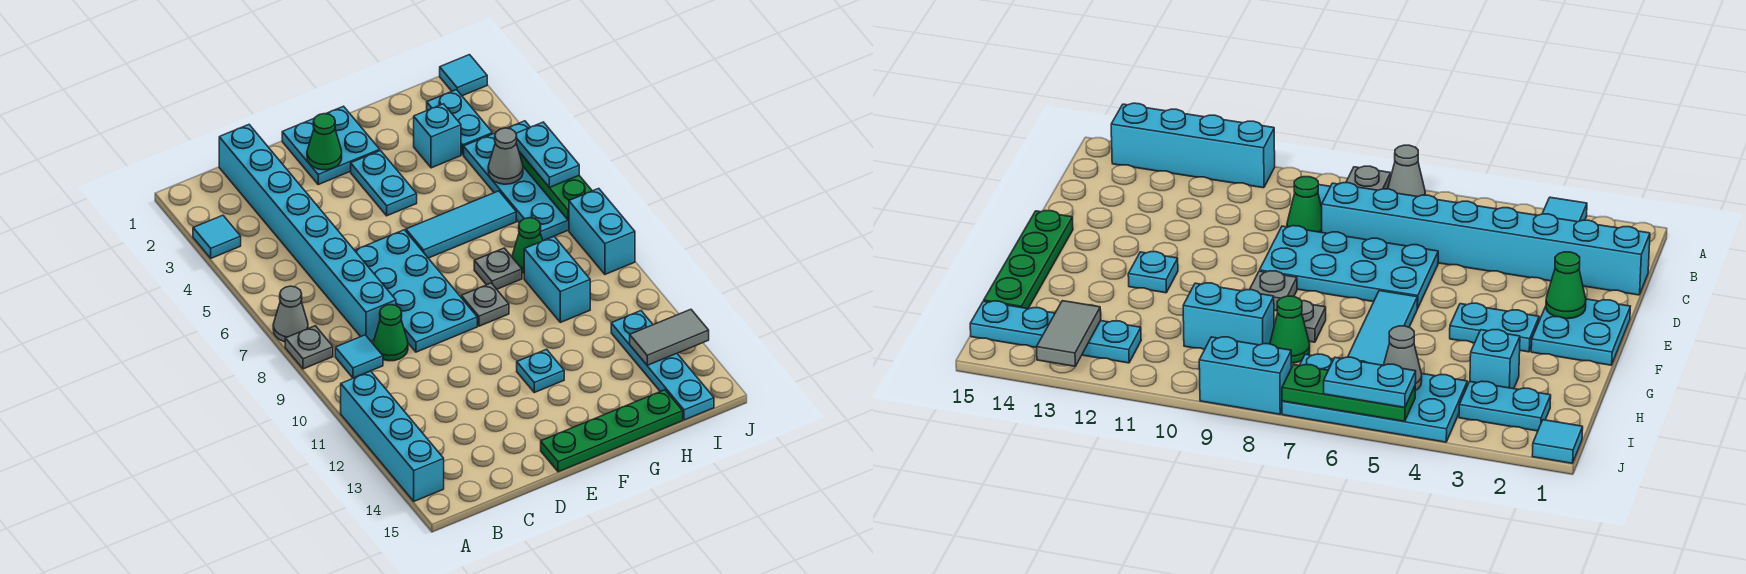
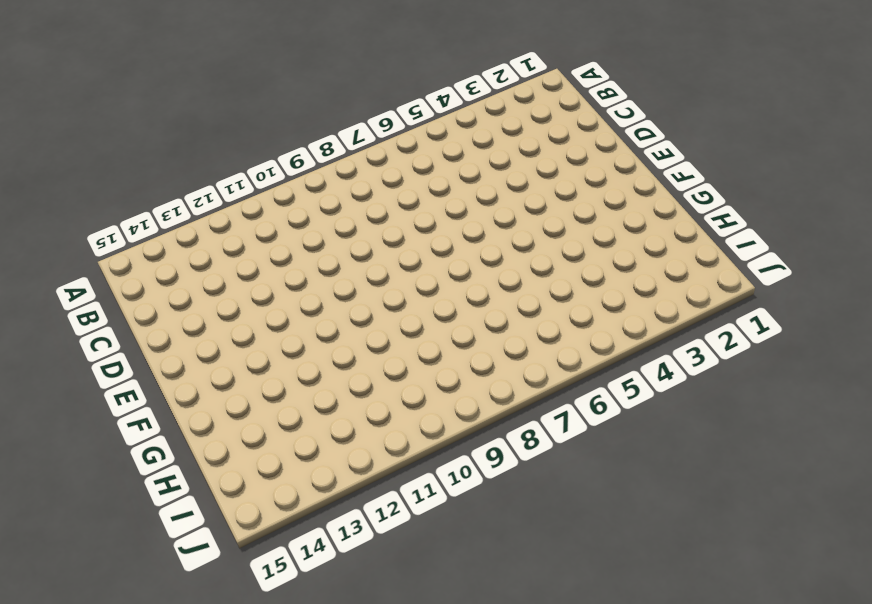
none -> cyan tile A3 level 1
none -> grey cone A7 level 1
none -> grey plate A8 level 1

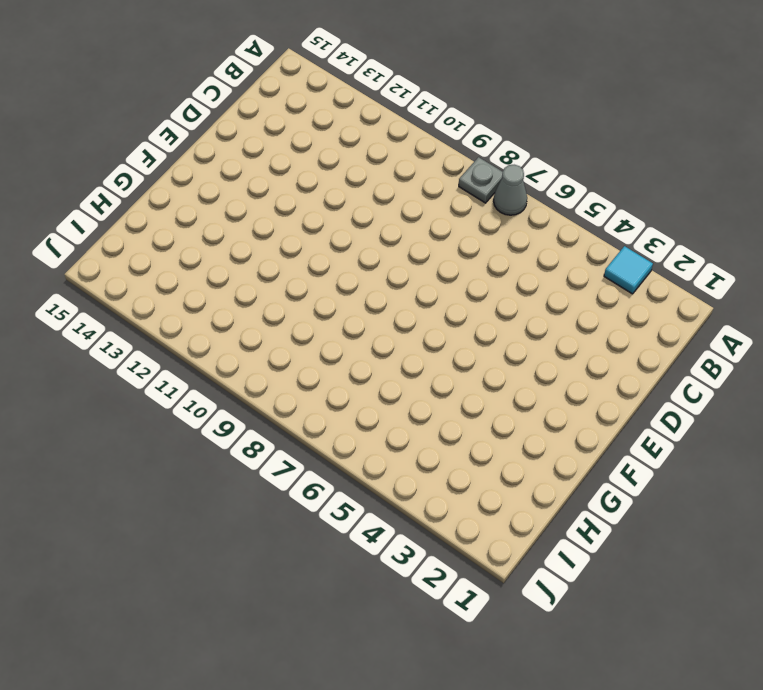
none -> cyan brick A11:A14 level 1
none -> cyan tile B9 level 1
none -> cyan brick C1:C8 level 1

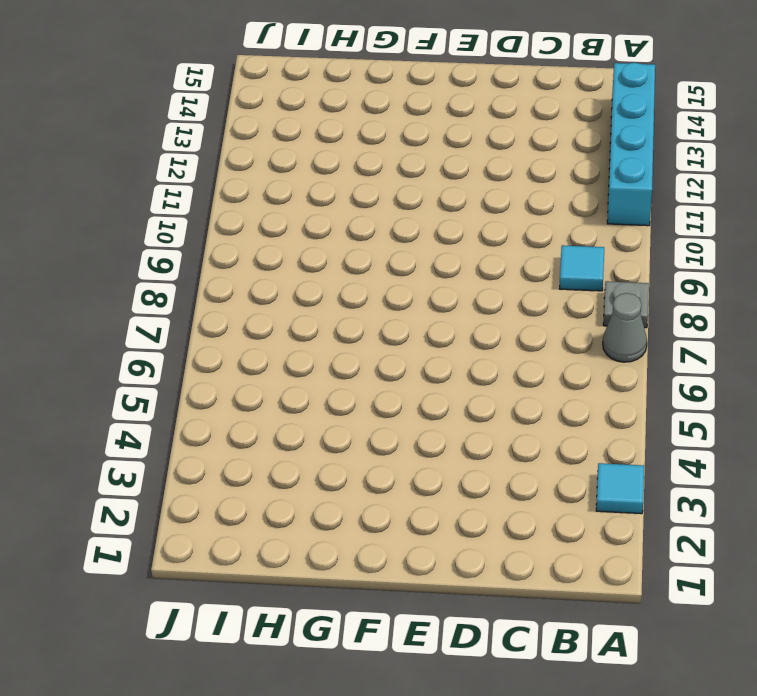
none -> cyan brick C1:C8 level 1
none -> green cone C9 level 1
none -> cyan plate D6:E9 level 1

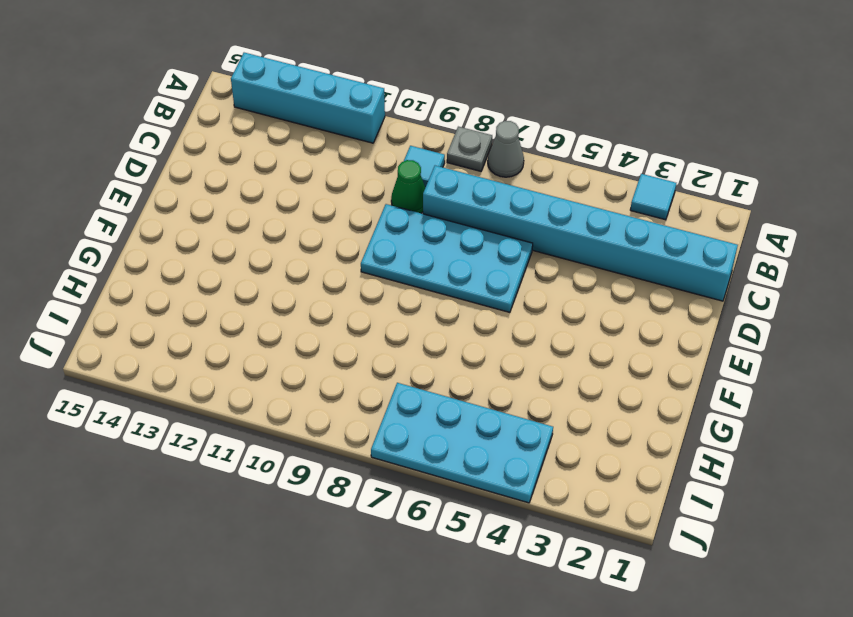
none -> cyan plate E1:F2 level 1
none -> green plate E15:H15 level 1
none -> cyan plate F3:F4 level 1

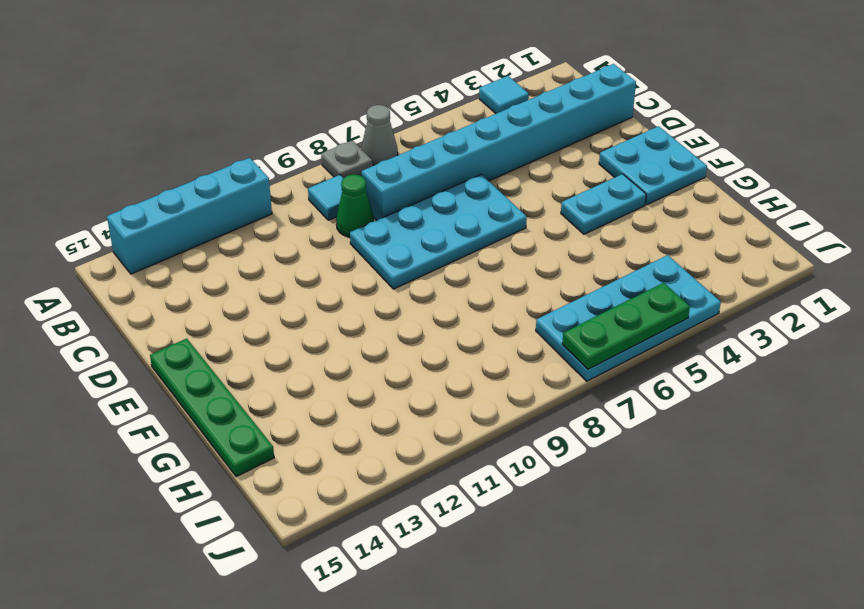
none -> cyan tile F6:H6 level 1
none -> grey plate F9 level 1
none -> cyan plate F12 level 1

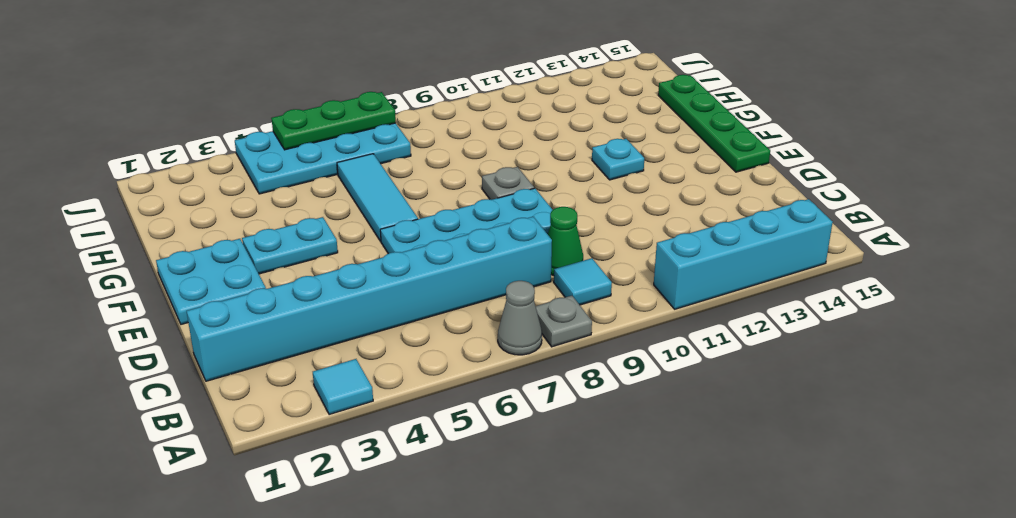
none -> grey plate G8 level 1
none -> cyan brick H3 level 1
none -> green cone H8 level 1

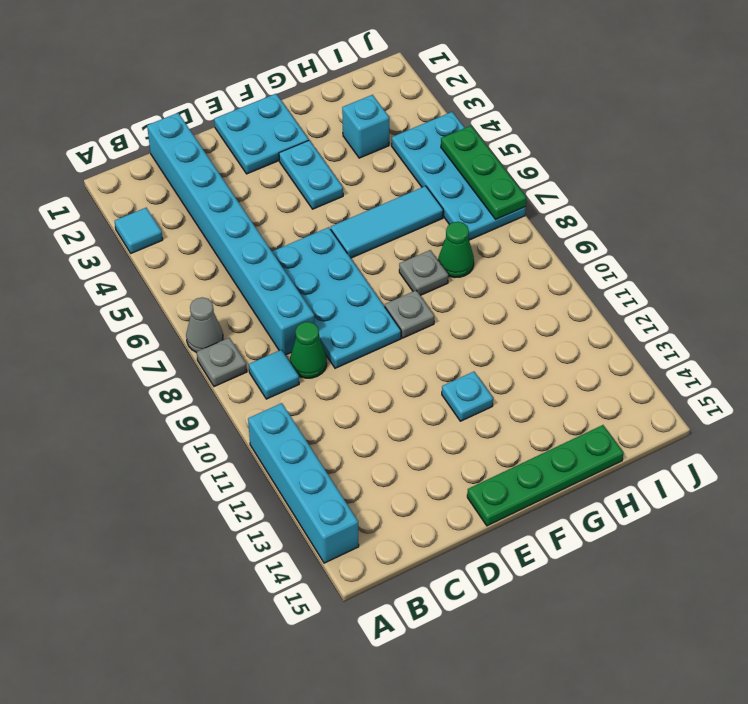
none -> cyan brick H9:H10 level 1
none -> cyan plate I2:I3 level 1
none -> cyan plate I12:I15 level 1

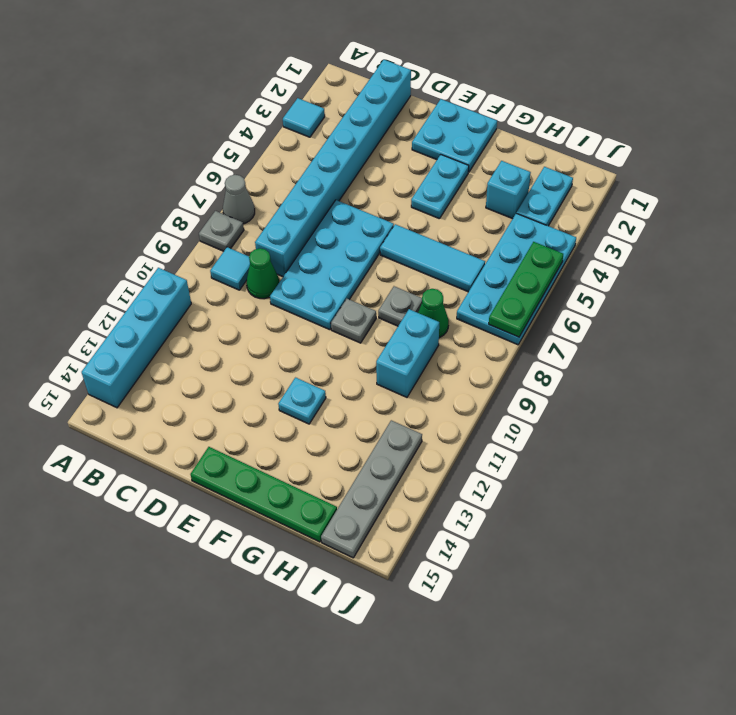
grey plate I12:I15 level 1 -> cyan plate I12:I15 level 1
none -> cyan tile J1 level 1
none -> cyan brick J8:J9 level 1
none -> green cone E2 level 2

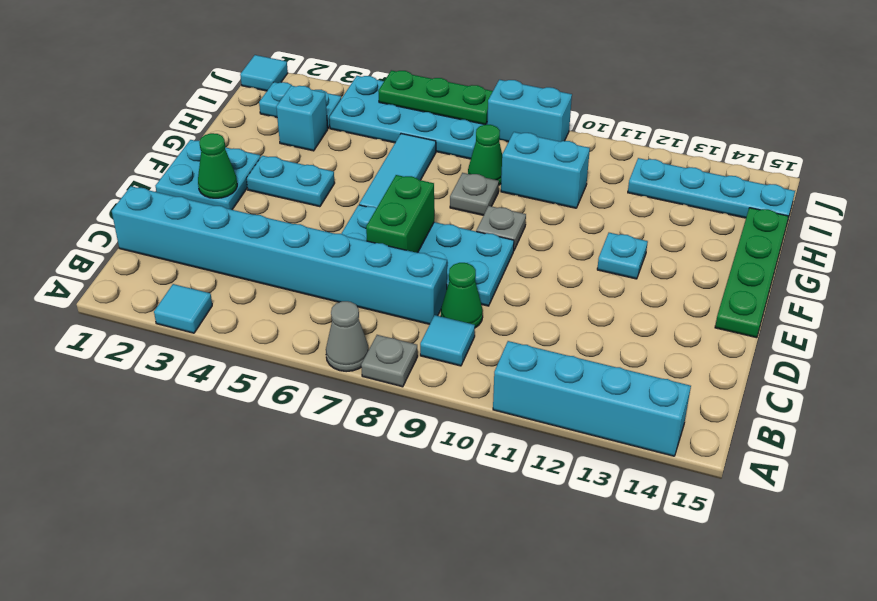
green brick D7:E7 level 2 -> none
none -> grey cone I5 level 2
none -> grey tile I13:J13 level 2
none -> cyan plate J5:J6 level 3

